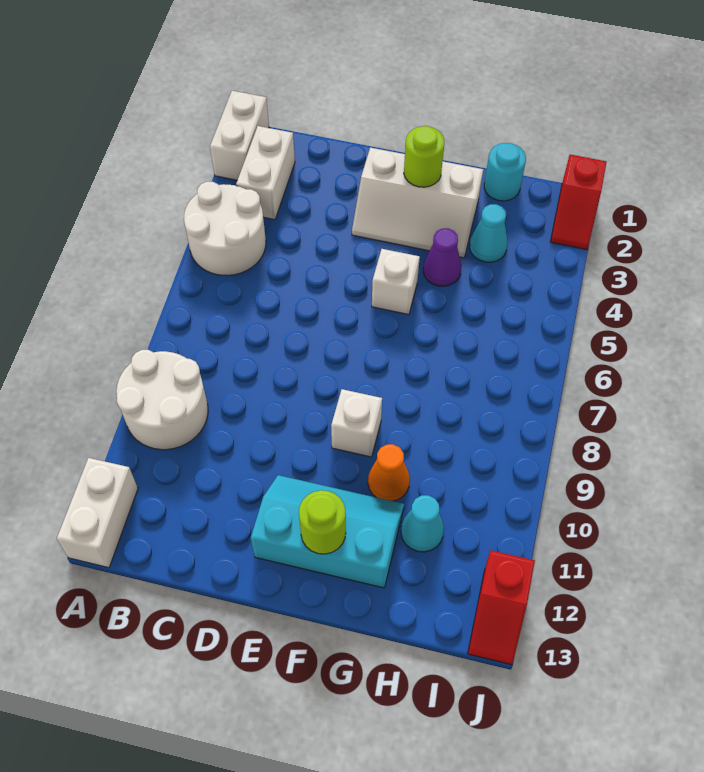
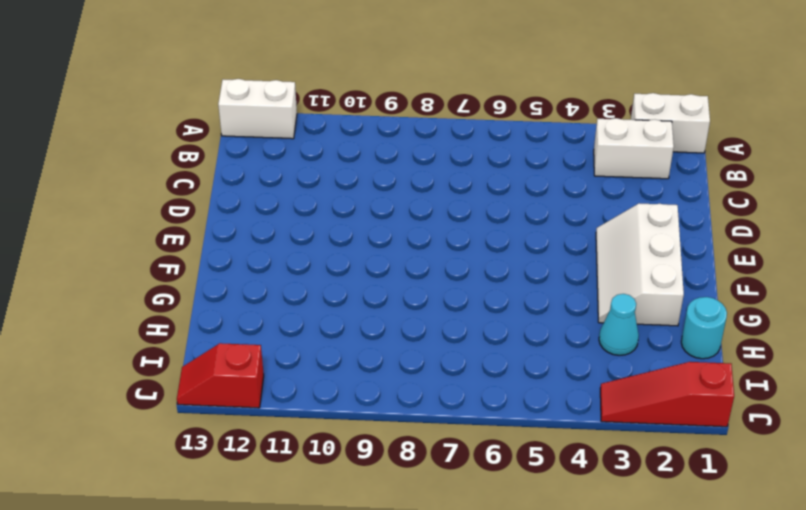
red slope J1:J3 level 1 top 1 -> red slope J1:J2 level 1 top 1
none -> white round brick A4:B5 level 1
none -> white round brick A9:B10 level 1
none -> cyan slope E11:G12 level 1 top 12

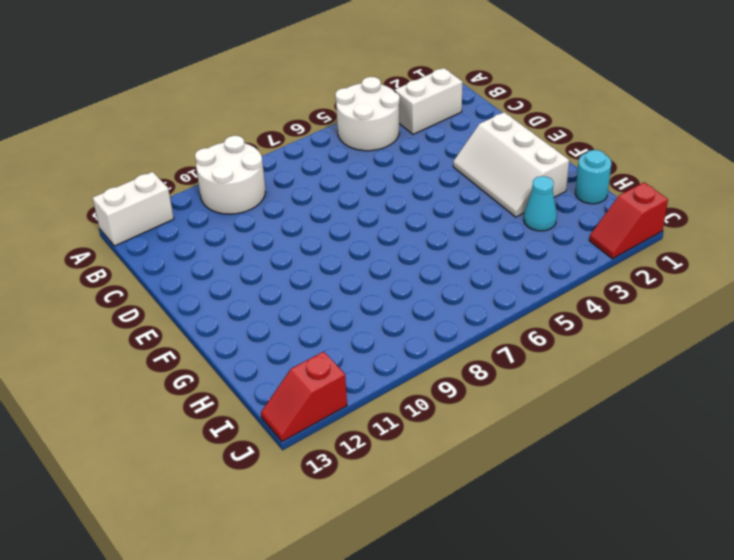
none -> white brick A1:A2 level 1
none -> cyan slope E11:G12 level 1 top 12
none -> white brick F5 level 1

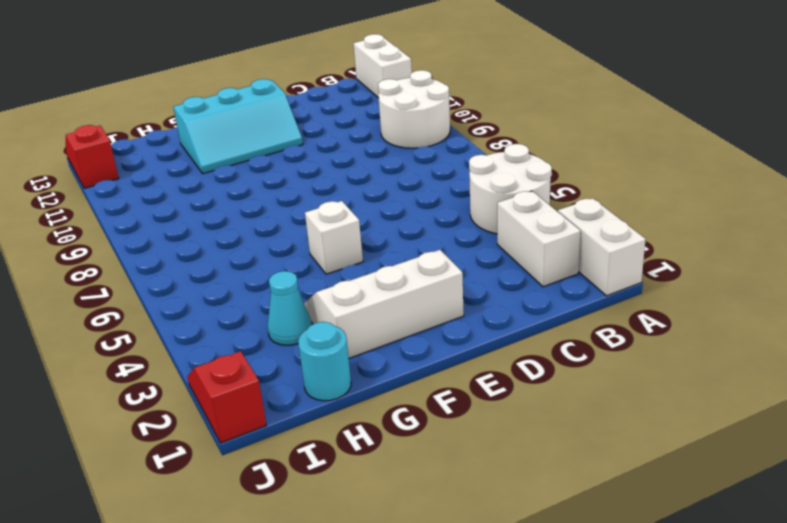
none -> white brick F9 level 1
none -> purple cone G4 level 1
none -> orange cone G10 level 1

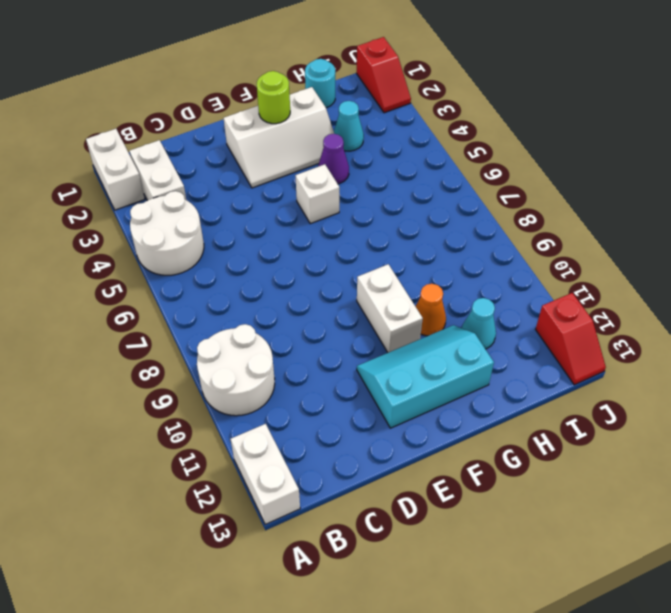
white brick F9:F10 level 1 -> white brick F9 level 1
none -> lime round brick F12 level 2

